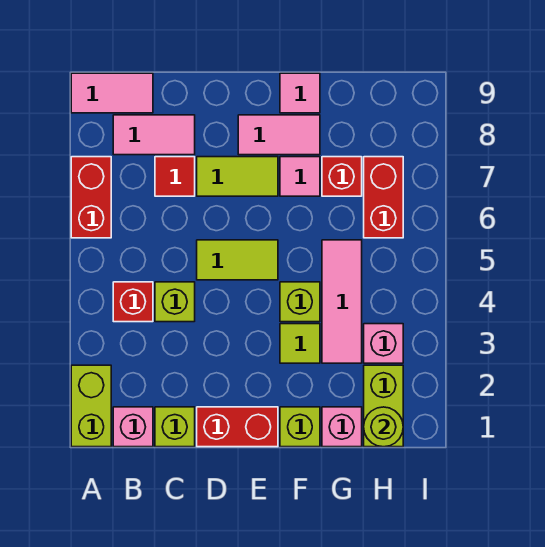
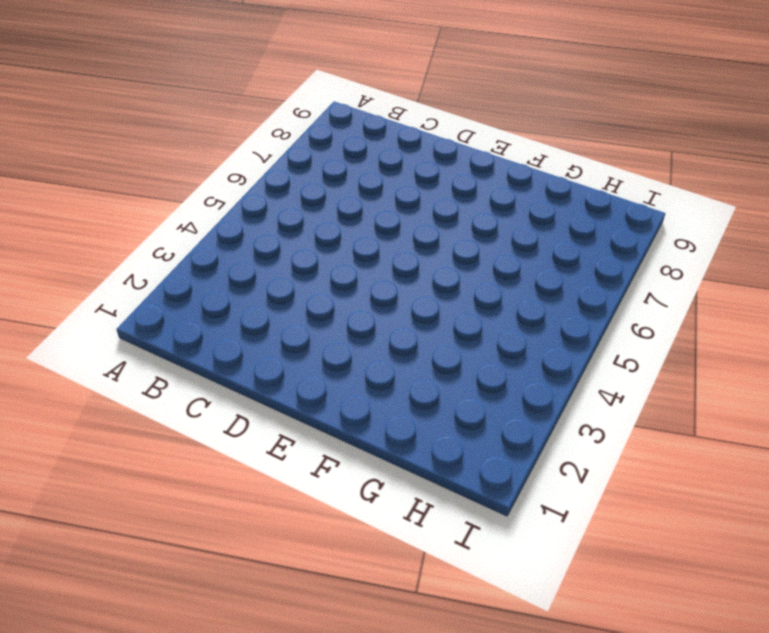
none -> lime brick A1:A2 level 1
none -> red brick A6:A7 level 1
none -> pink tile A9:B9 level 1

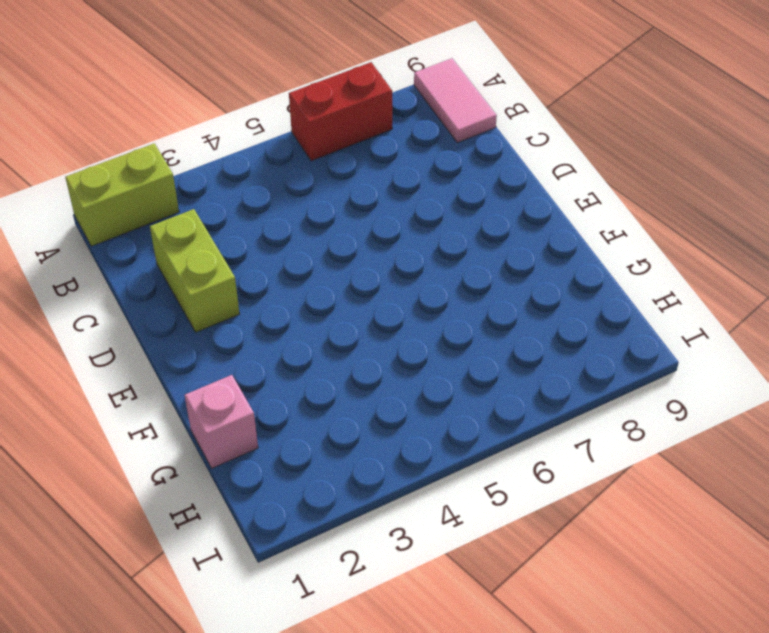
lime brick C2:D2 level 1 -> lime brick H1:H2 level 1
none -> pink brick B1 level 1
none -> red brick B4 level 1
none -> pink tile B8:C8 level 1

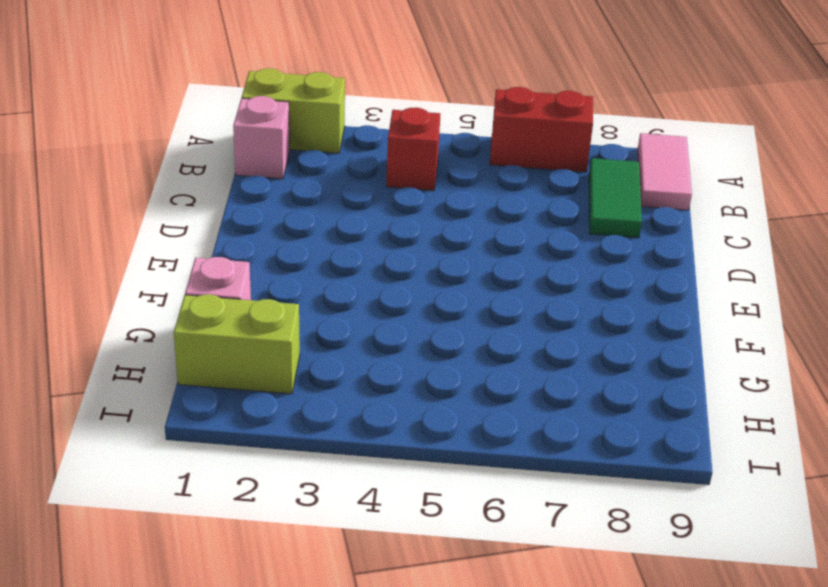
green tile B8:C8 level 1 -> pink tile B8:C8 level 1
none -> lime brick C1 level 1
none -> lime brick C4 level 1
none -> red tile C7 level 1

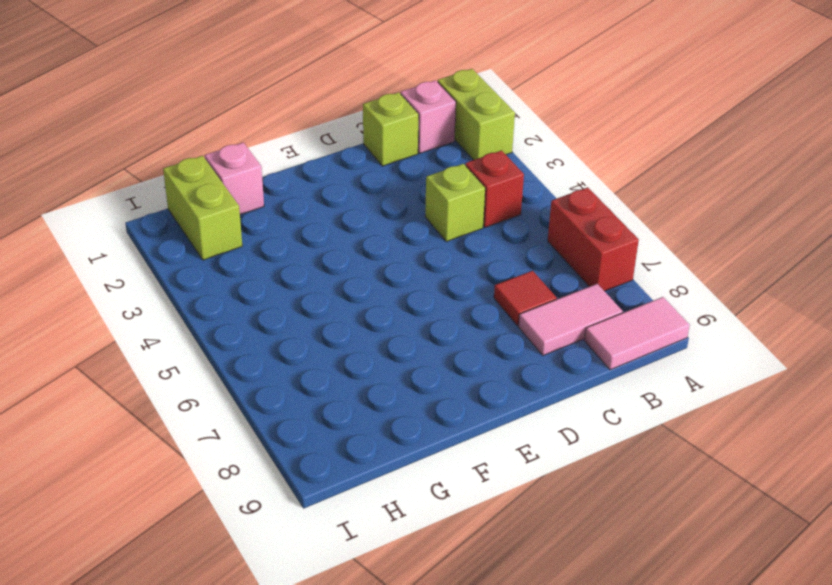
none -> red brick D1:E1 level 1
none -> lime tile D5:E5 level 1
none -> lime tile D7:E7 level 1

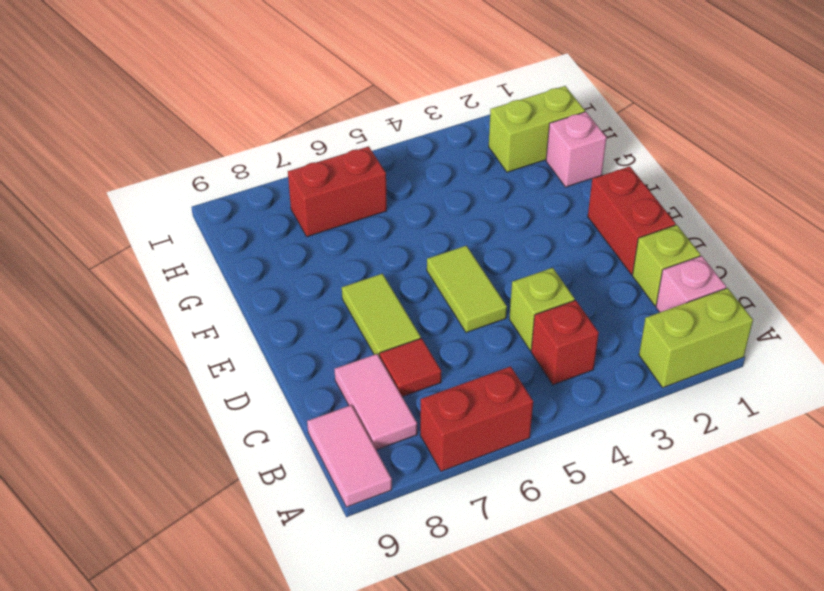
none -> pink tile E8:F8 level 1
none -> lime brick F1 level 1
none -> lime tile F3 level 1

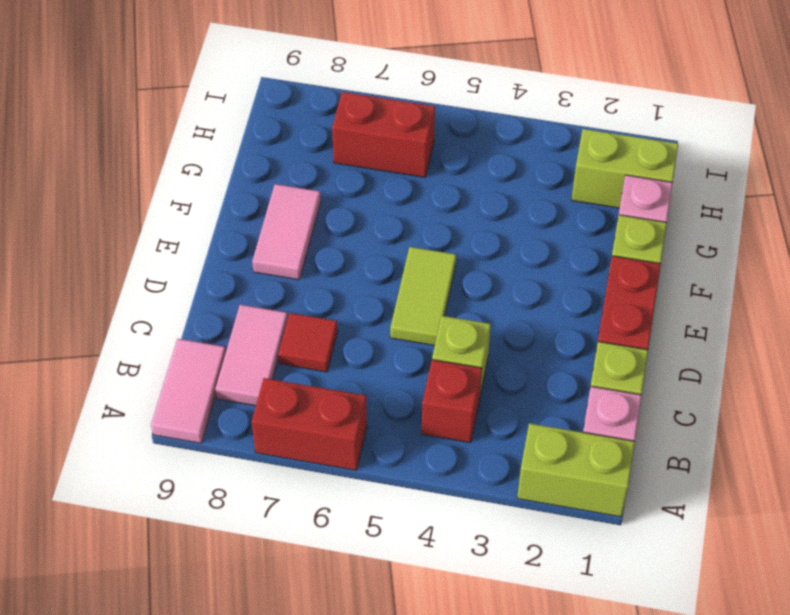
none -> lime tile D7:E7 level 1
none -> lime tile F3 level 1
none -> lime brick F4 level 1

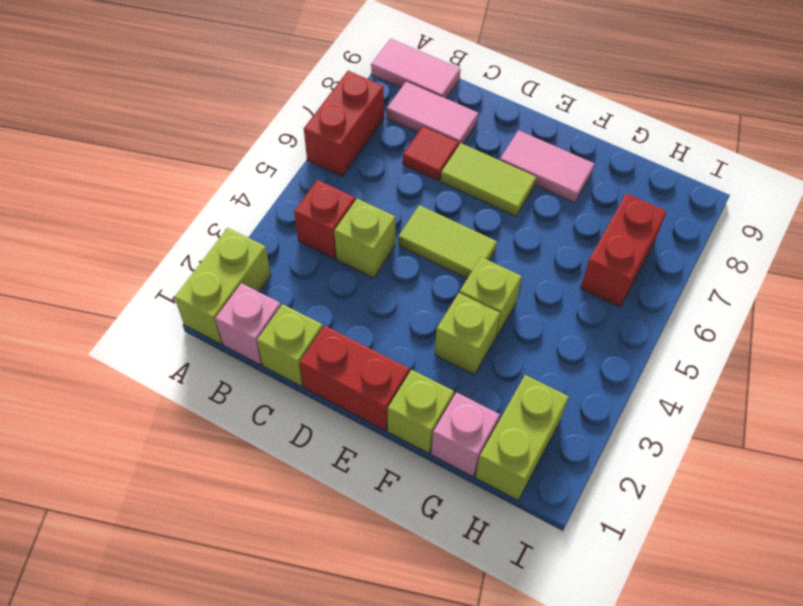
lime brick F3 level 1 -> lime tile F3 level 1
none -> pink tile F7 level 1
none -> pink tile F9 level 1
none -> pink tile G3:G5 level 1

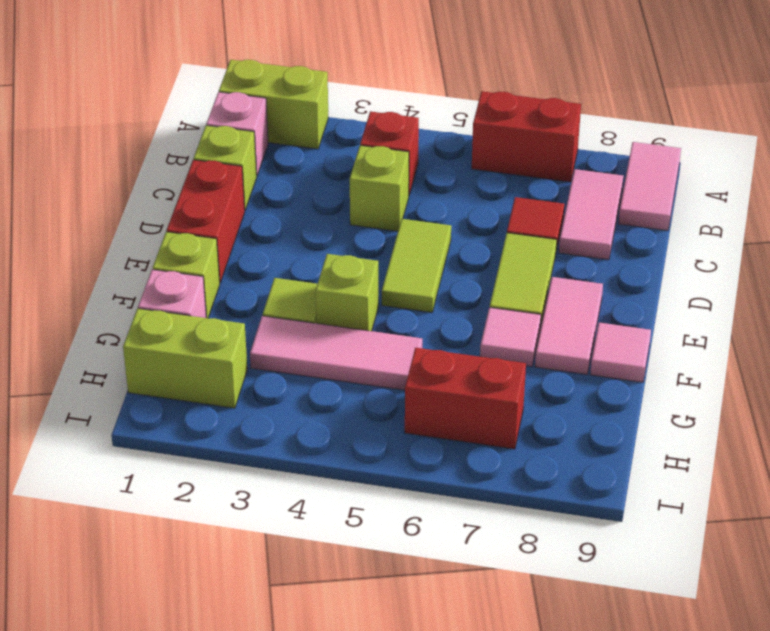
none -> red brick G7 level 1
none -> pink brick H3 level 1
none -> lime round brick H1 level 2

